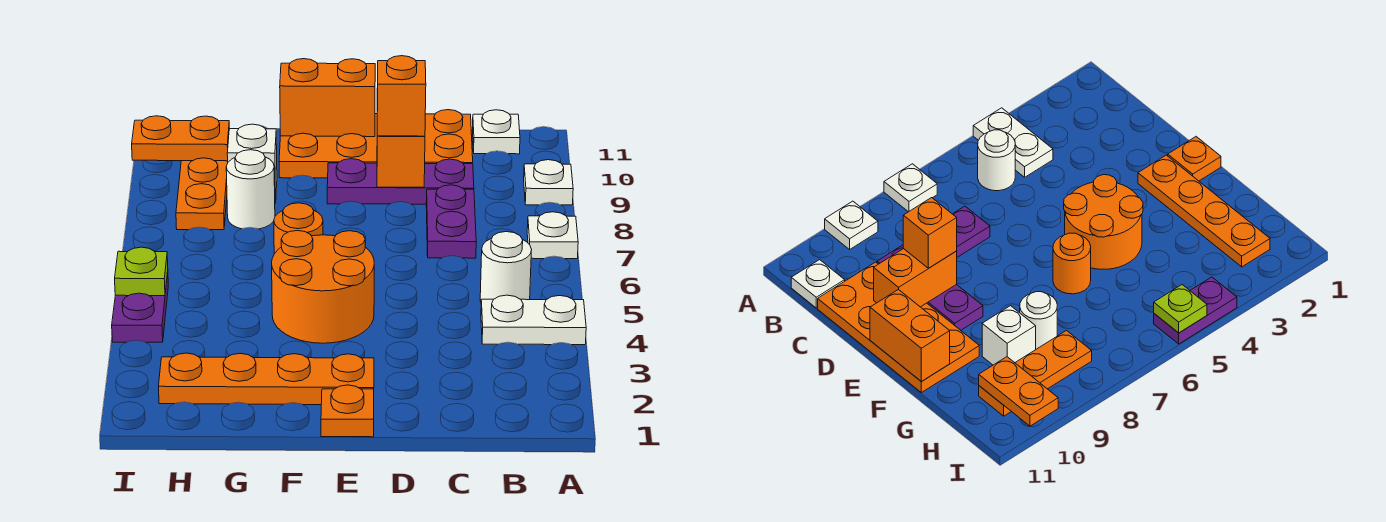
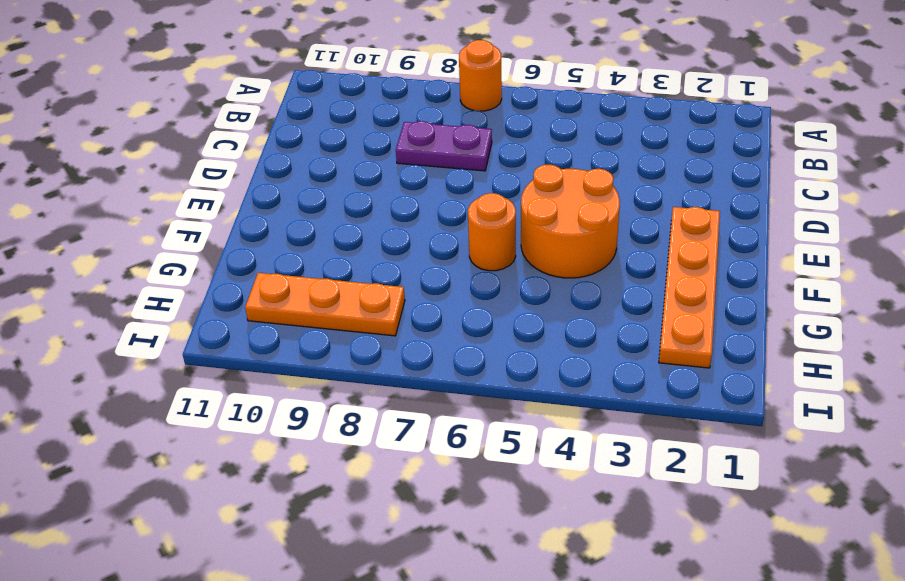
orange round brick A7 level 1 -> white plate A7 level 1
none -> white plate A4:B4 level 1
none -> white plate A9 level 1
none -> white round brick B5 level 1

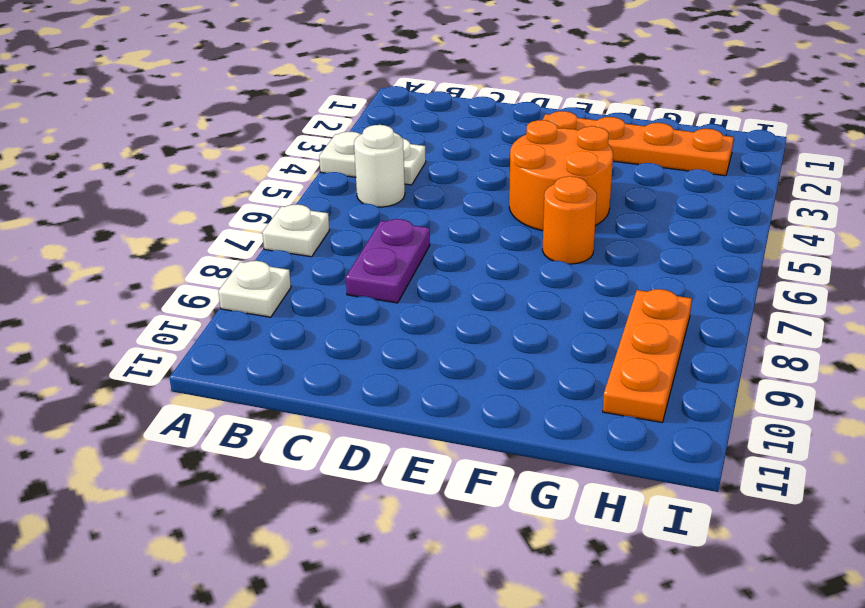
none -> white plate B11 level 1
none -> purple plate C9:E9 level 1
none -> orange plate C10:F11 level 1

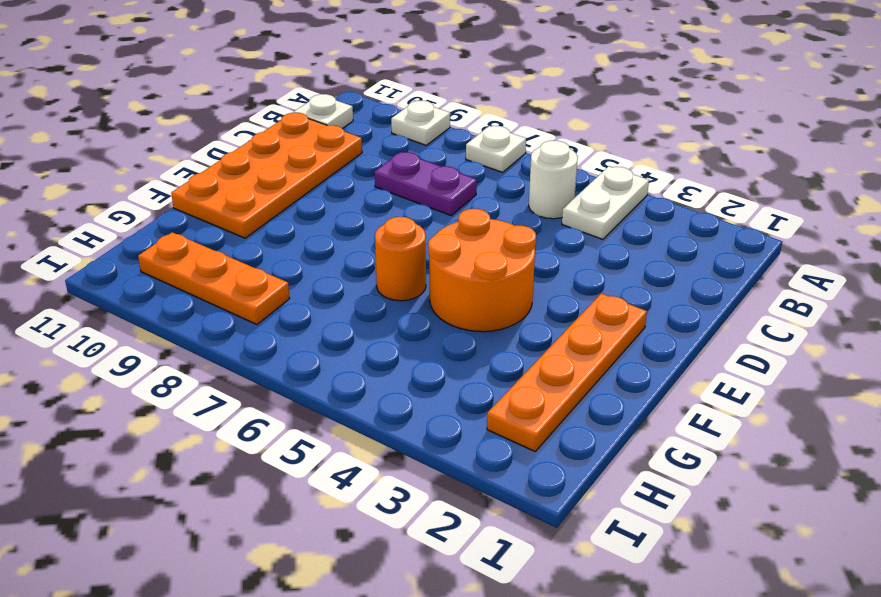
none -> purple plate C9:E9 level 1
none -> orange plate E1 level 1
none -> white round brick G8 level 1

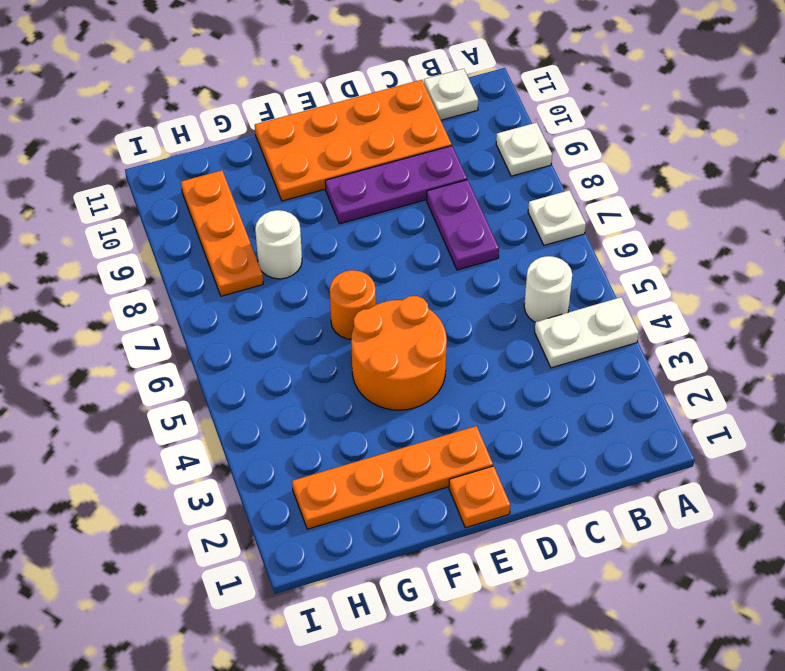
none -> white brick G9 level 1
none -> purple plate I4:I5 level 1
none -> orange brick D9:D10 level 2

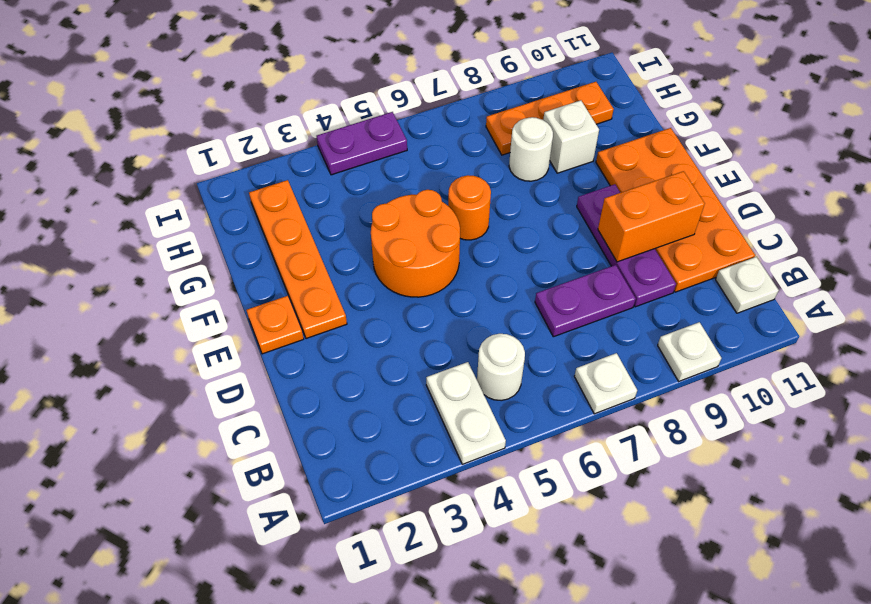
none -> orange brick E11:F11 level 2
none -> orange plate H10:I10 level 2
none -> lime plate I5 level 2

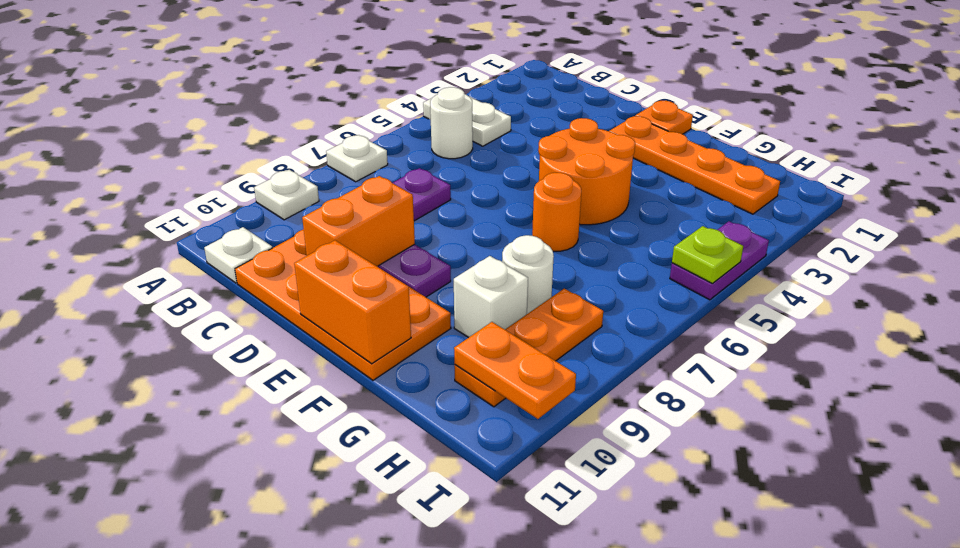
none -> orange brick D9 level 3

